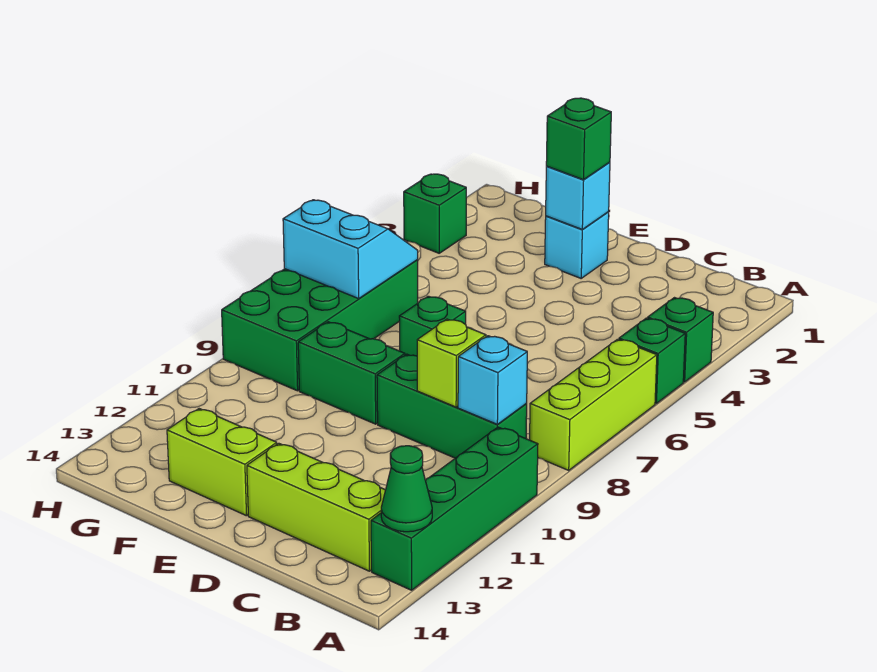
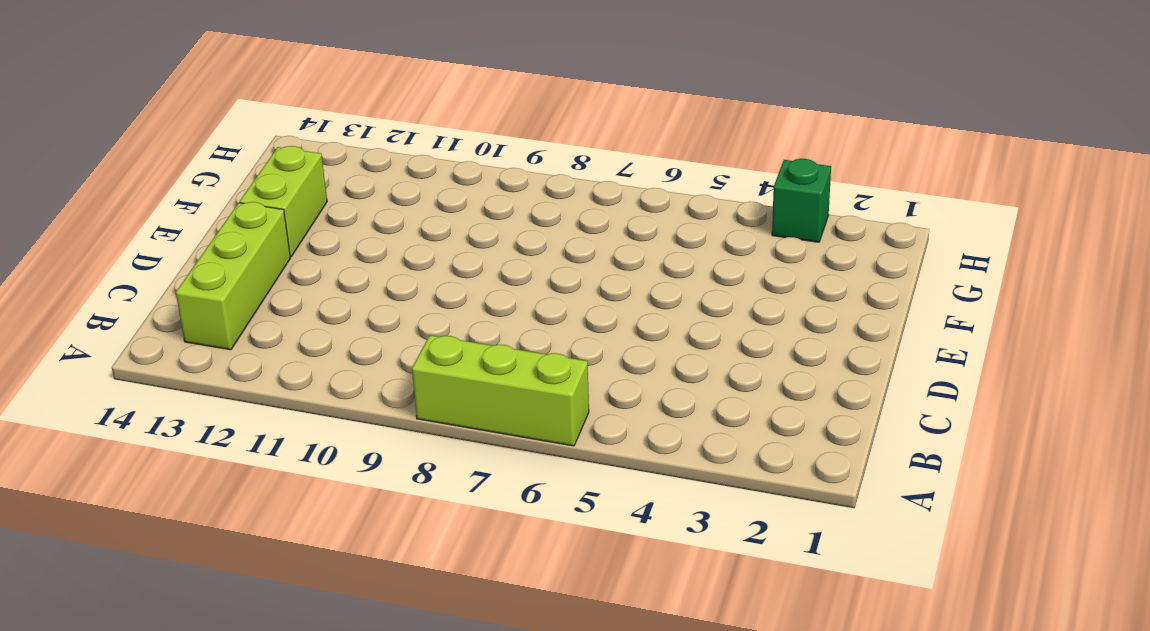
none -> green brick A4 level 1
none -> green brick A5 level 1
none -> green brick A10:A13 level 1

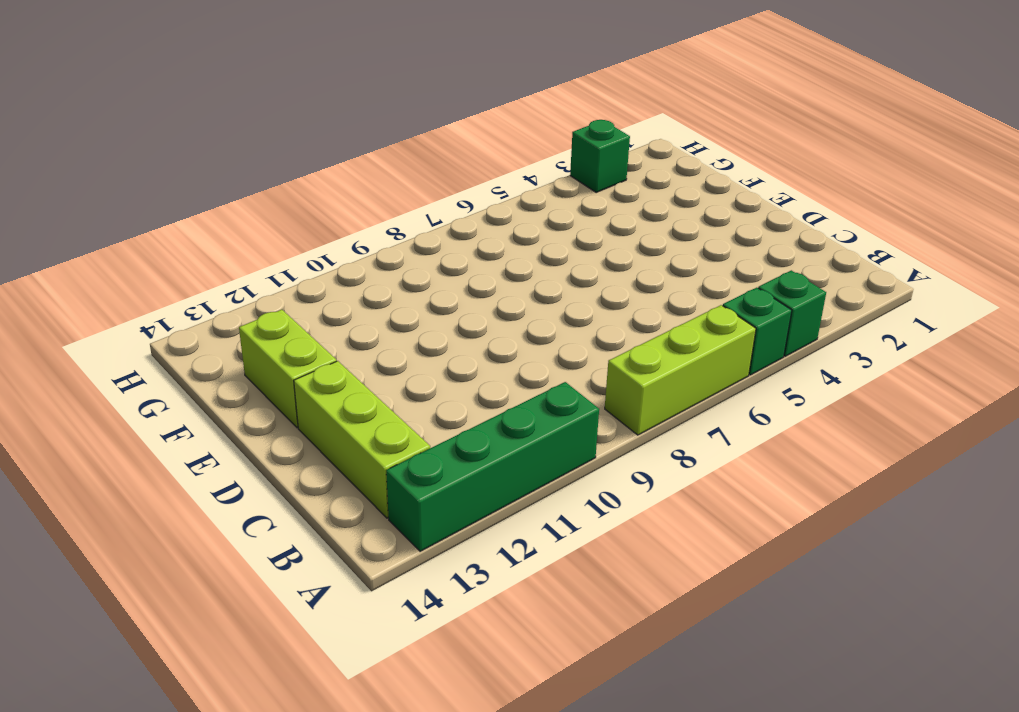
none -> green brick B9:D9 level 1
none -> cyan brick E2 level 1
none -> green brick E7 level 1

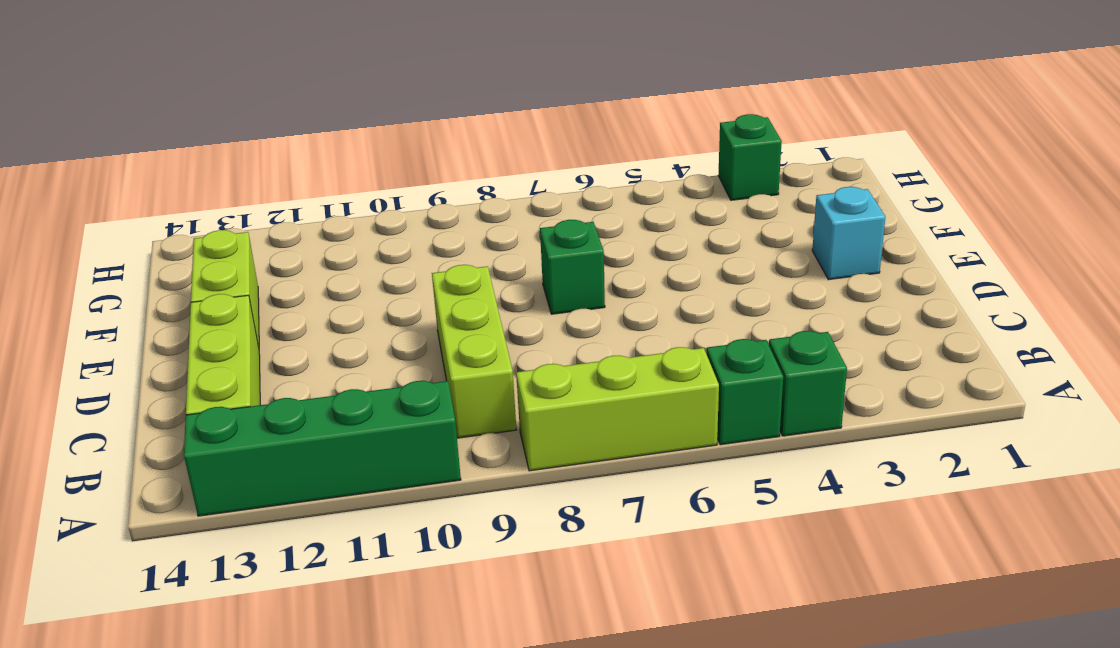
lime brick B9:D9 level 1 -> green brick B9:D9 level 1
none -> green brick E9:F9 level 1
none -> green brick G6:H9 level 1
none -> green cone A13 level 2

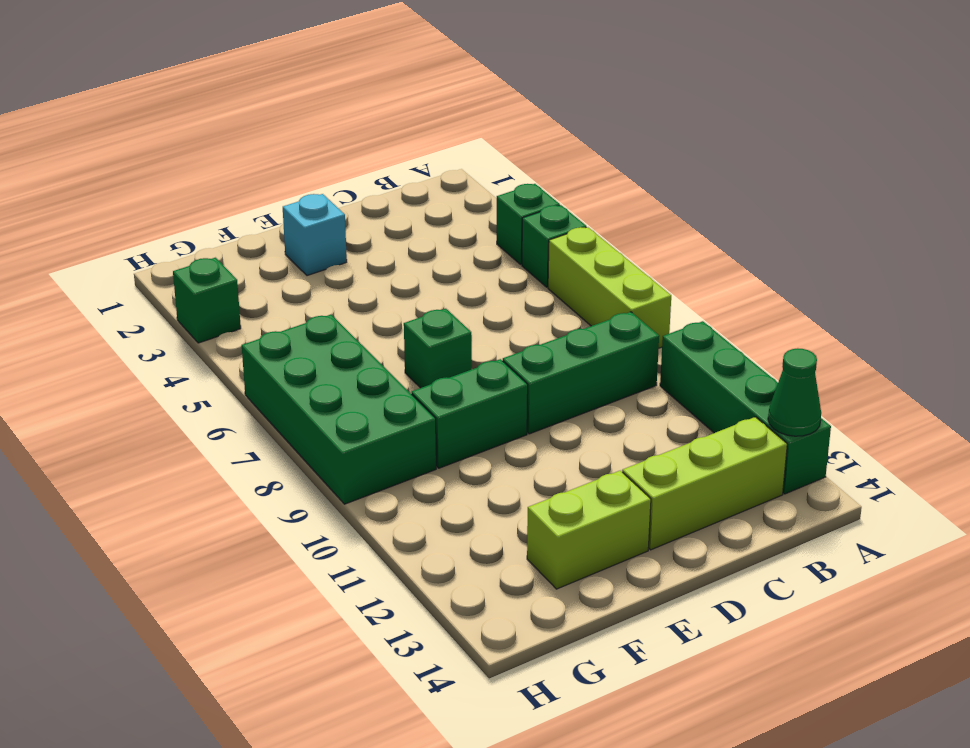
none -> cyan brick B9 level 2
none -> lime brick C9 level 2
none -> cyan brick E2 level 2

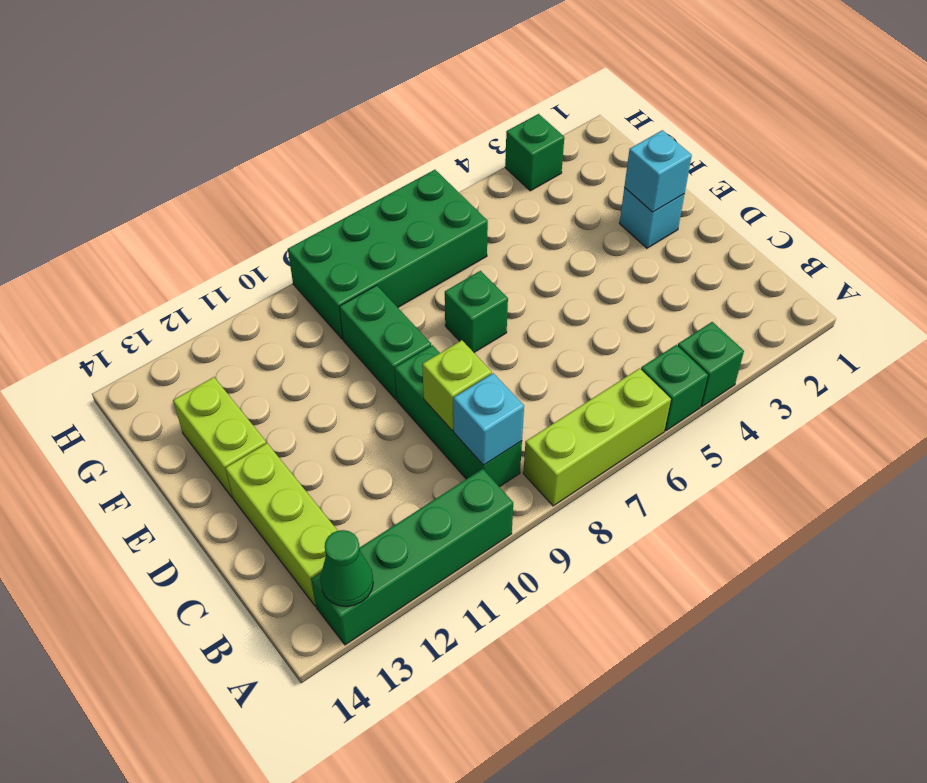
none -> cyan slope G6:H7 level 2 top 7
none -> green brick E2 level 3

